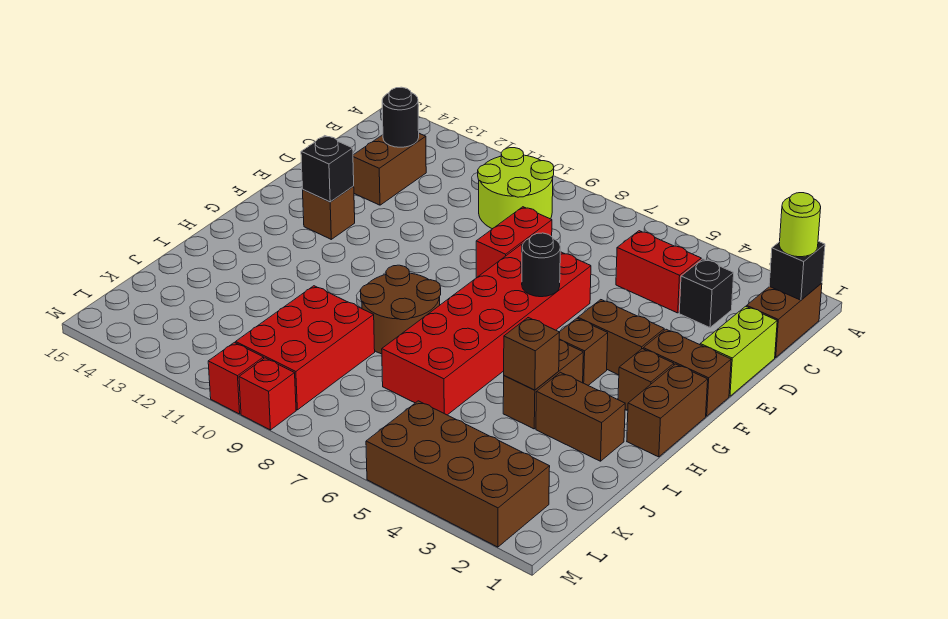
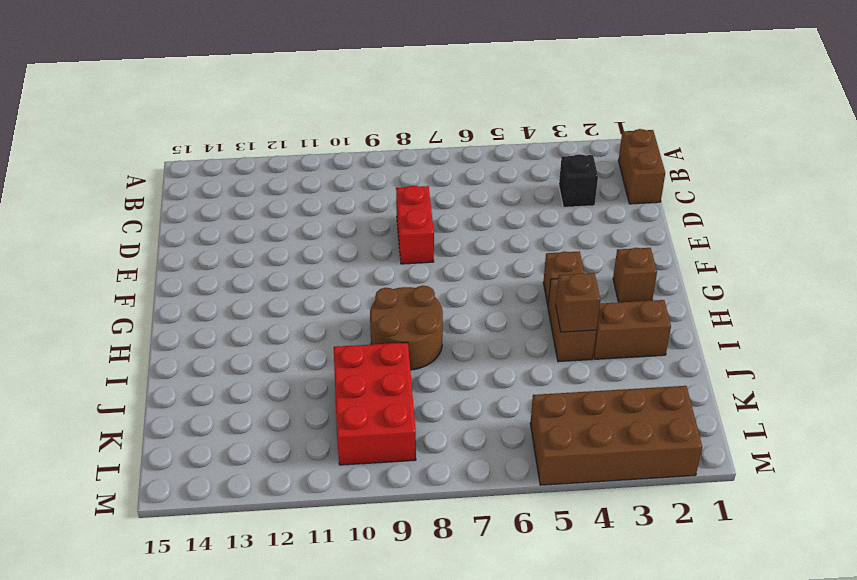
none -> lime round brick B9:C10 level 1
none -> red brick C4:C5 level 1
none -> brown brick C13:D13 level 1

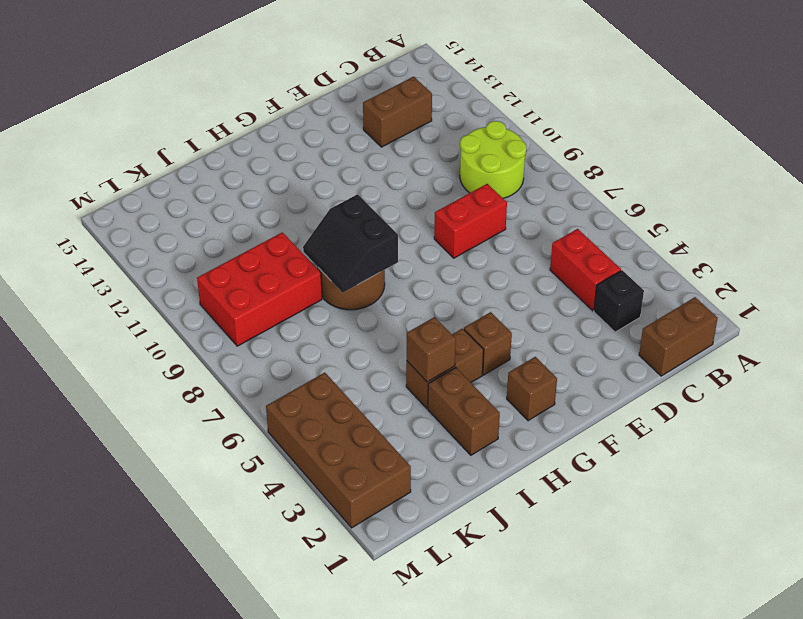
black slope H8:I9 level 2 top H -> none
none -> lime brick D1:E1 level 1
none -> red brick E6:J7 level 1
none -> brown brick F1:F2 level 1

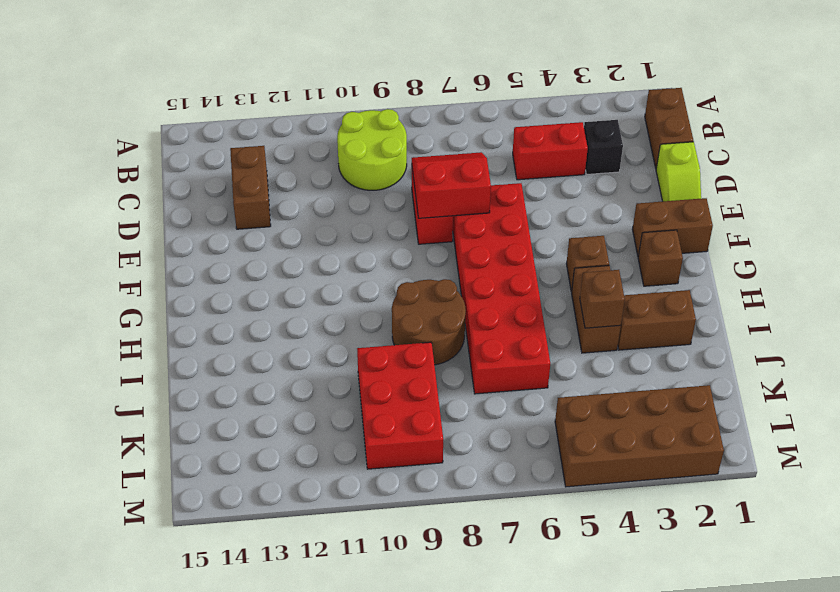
lime slope D1:E1 level 1 top D -> lime brick D1:E1 level 1
red slope D7:E8 level 2 top E -> none
none -> brown brick F3:F4 level 1
none -> brown brick F13 level 1
none -> brown brick G1:H1 level 1

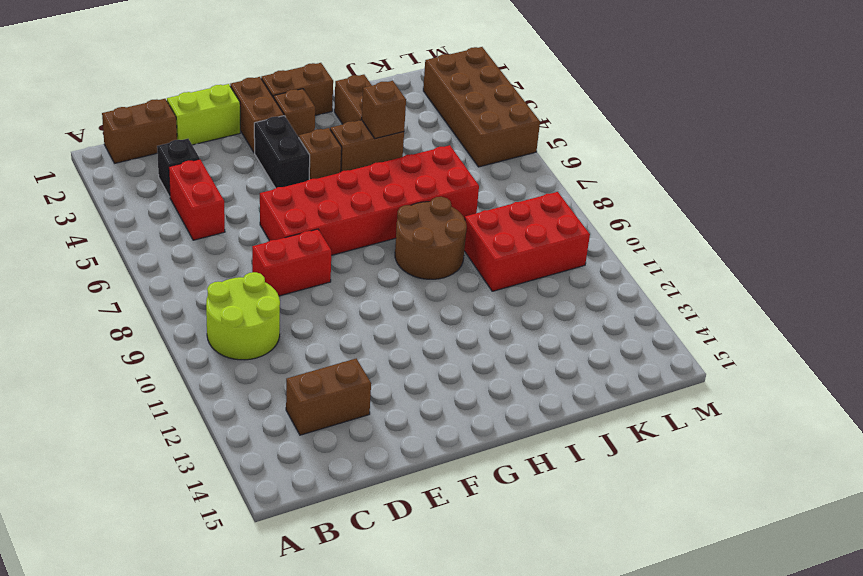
black brick F3:F4 level 1 -> brown brick F3:F4 level 1
none -> brown brick F13 level 1
none -> red brick M9 level 1
none -> red brick M10 level 1

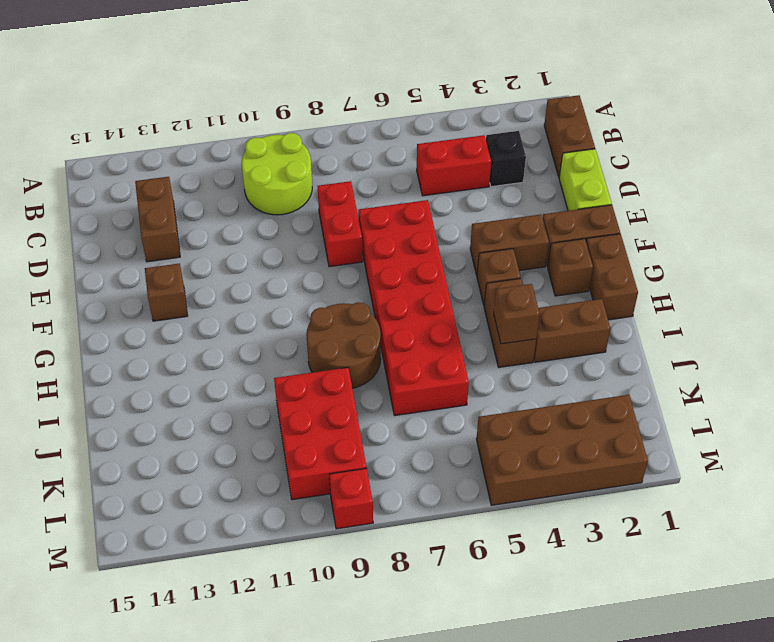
none -> red brick M10 level 1
none -> black brick B1 level 2
none -> black round brick C13 level 2

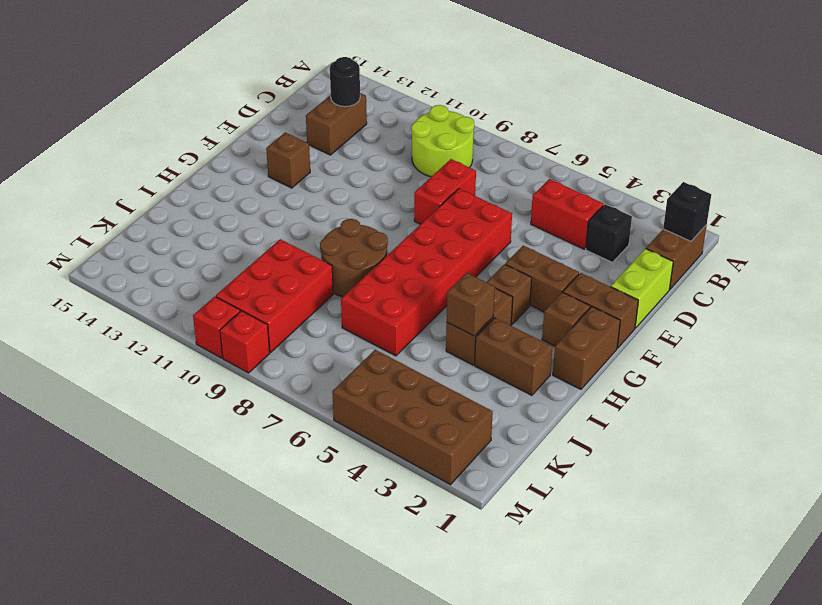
none -> black round brick F6 level 2
none -> black brick F13 level 2
none -> lime round brick B1 level 3

